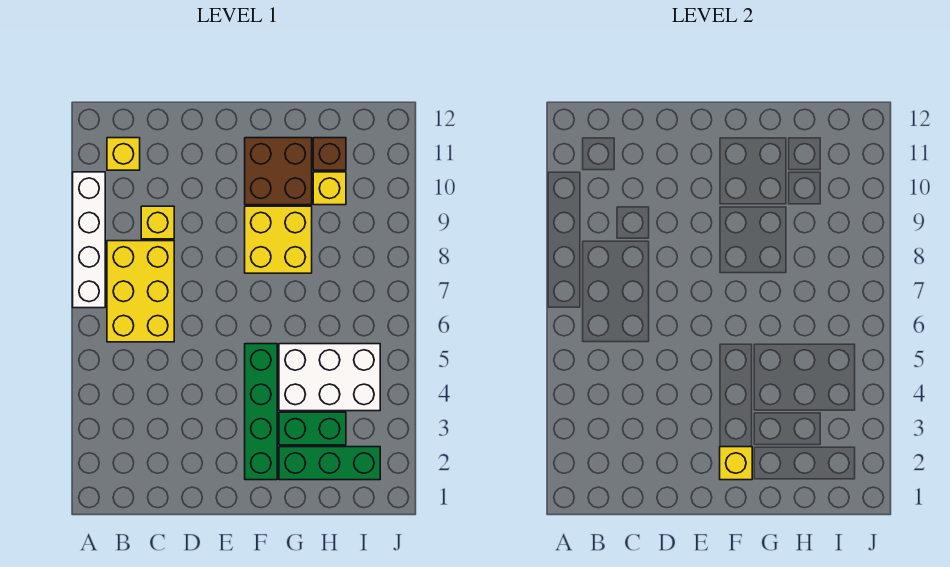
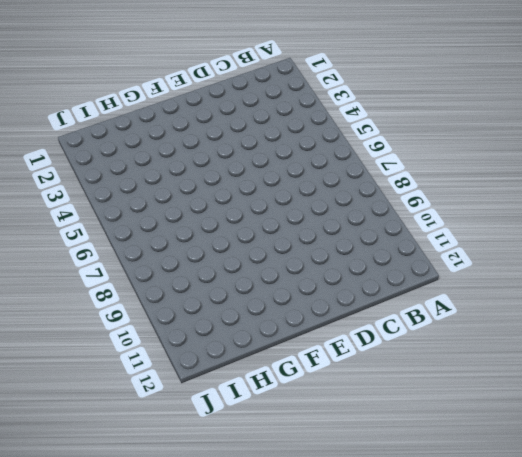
none -> white brick A7:A10 level 1
none -> yellow brick B6:C8 level 1
none -> yellow brick B11 level 1

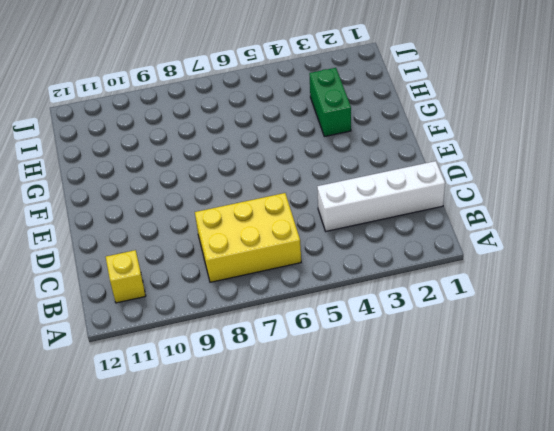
white brick C1:C4 level 1 -> white brick A7:A10 level 1
none -> yellow brick C9 level 1
none -> green brick F2:F5 level 1
none -> yellow brick F8:G9 level 1

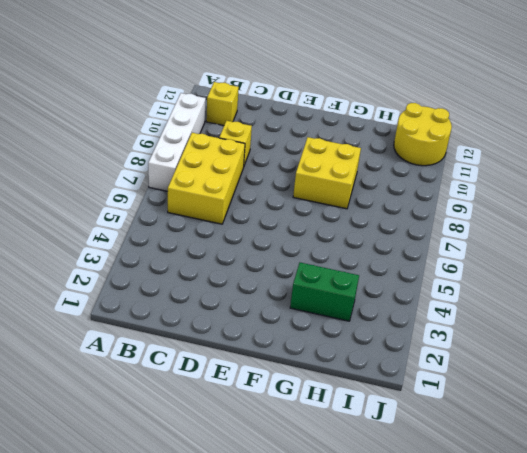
yellow round brick I11:J12 level 1 -> none
none -> green brick F2:F5 level 1
none -> brown brick F10:G11 level 1
none -> green brick G2:I2 level 1

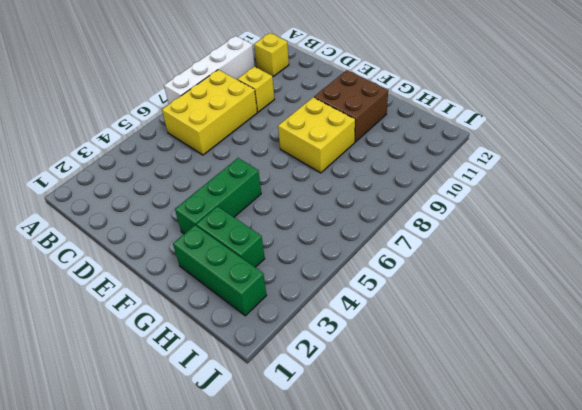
green brick F3:F5 level 1 -> green brick F2:F5 level 1
none -> white brick G4:I5 level 1
none -> yellow brick H10 level 1
none -> brown brick H11 level 1

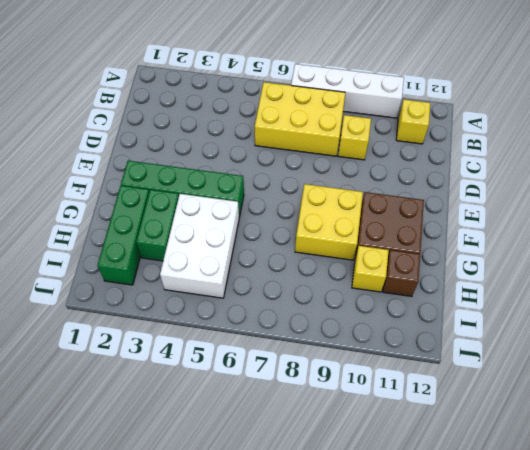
none -> yellow brick F2 level 2

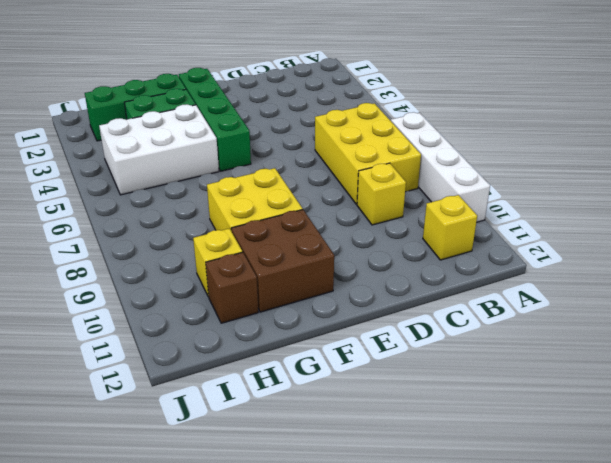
none -> yellow brick F2 level 2

